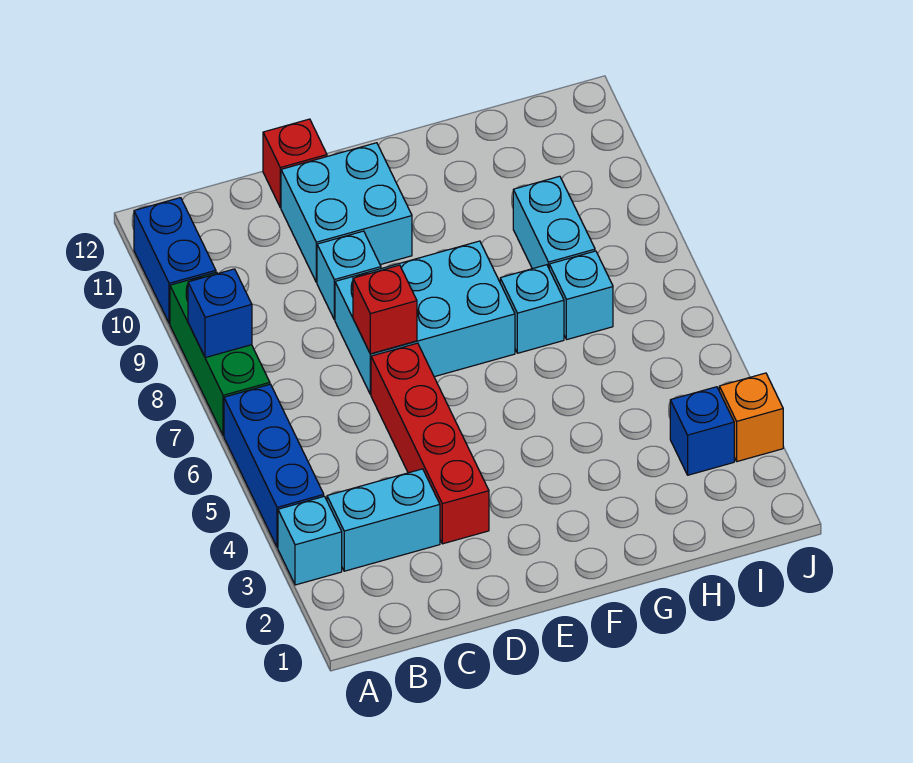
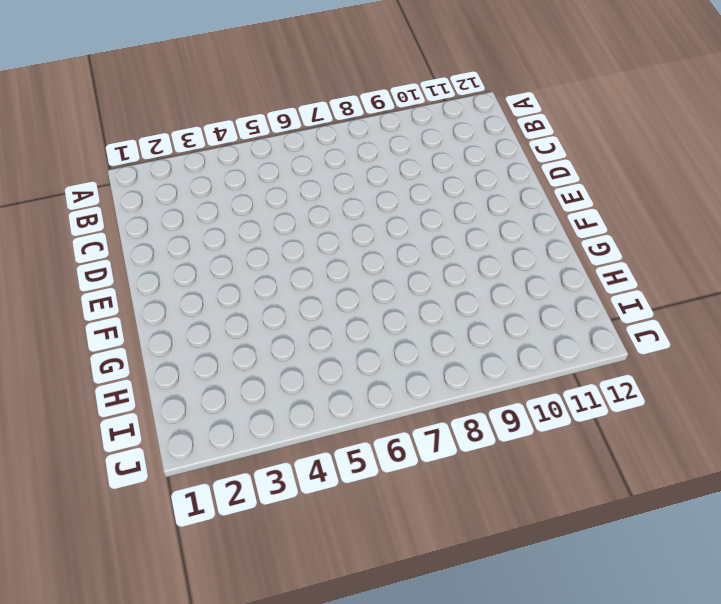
none -> cyan brick A3 level 1
none -> blue brick A4:A6 level 1
none -> green brick A7:A9 level 1

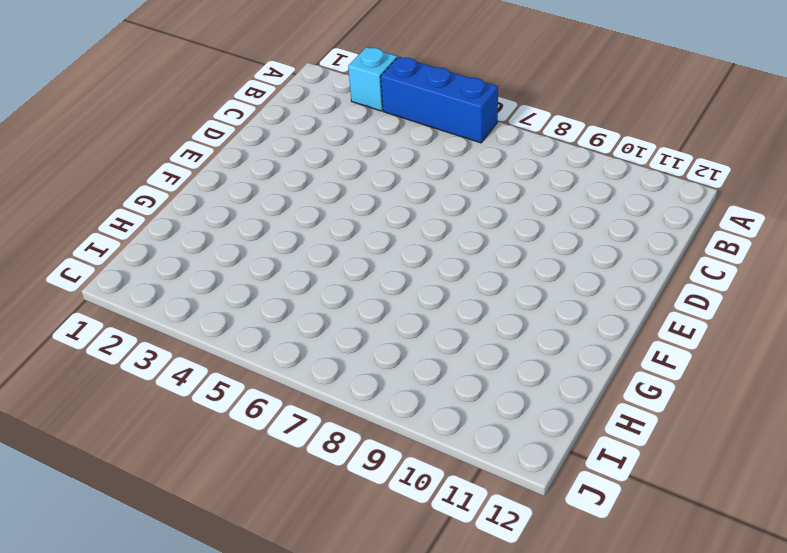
none -> green brick A7:A9 level 1
none -> blue brick A10:A11 level 1
none -> cyan brick B3:C3 level 1

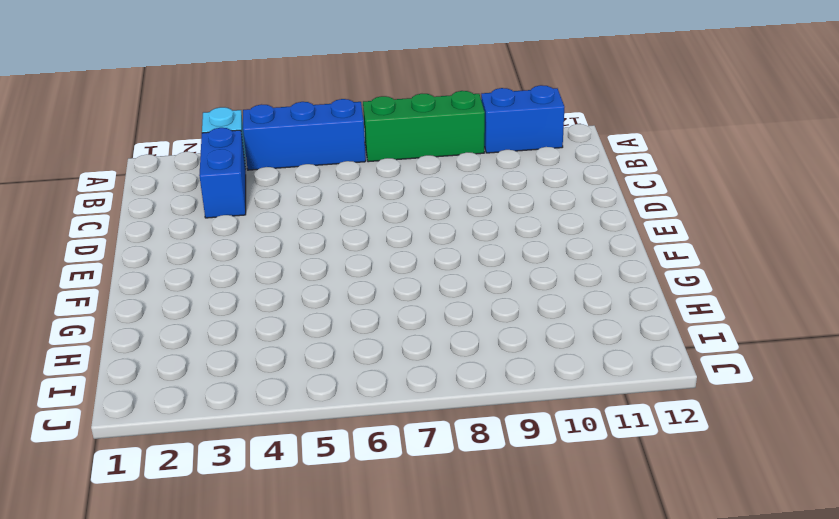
blue brick B3:C3 level 1 -> cyan brick B3:C3 level 1
none -> red brick D3:D6 level 1
none -> cyan brick D7:F8 level 1
none -> cyan brick D9 level 1

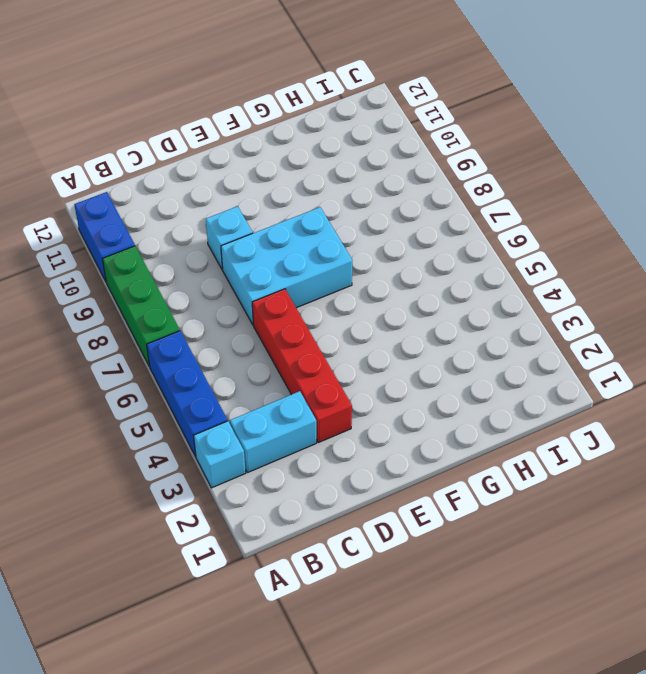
none -> cyan brick D10:E11 level 1
none -> red brick D12 level 1
none -> cyan brick G7 level 1

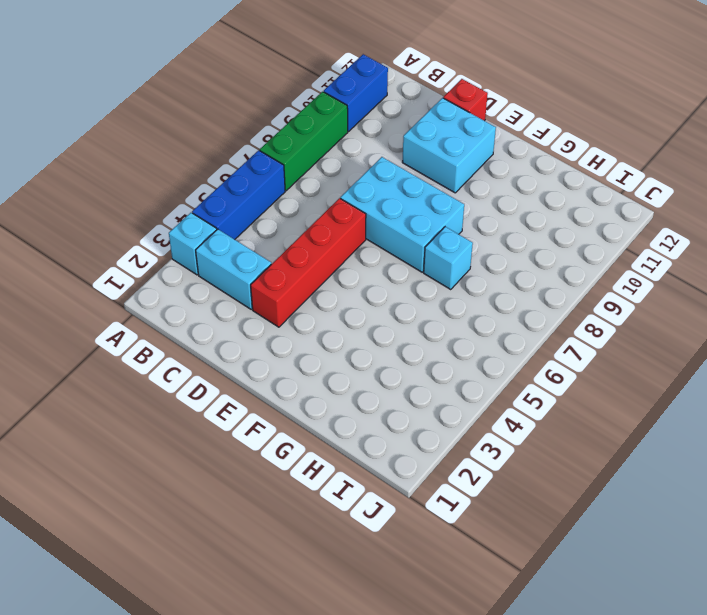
none -> cyan brick D9 level 1
none -> cyan brick H7 level 1
none -> cyan brick H8:H9 level 1

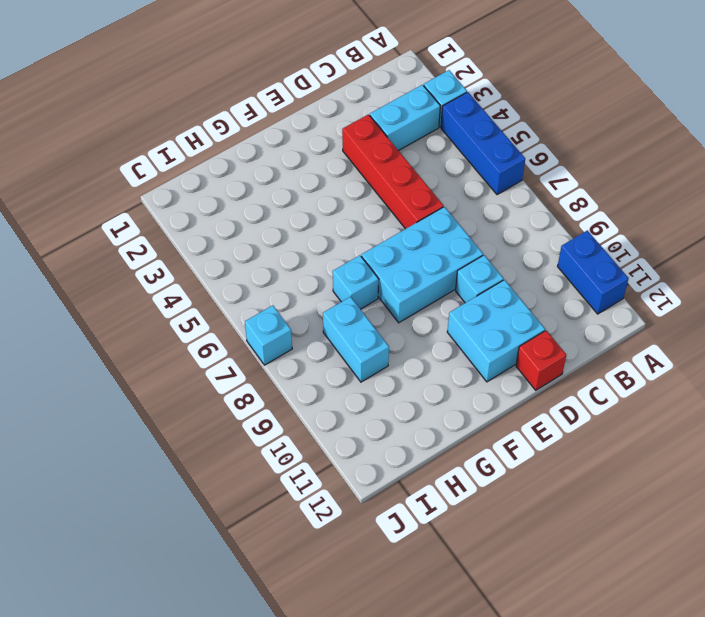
cyan brick J7 level 1 -> cyan brick H7 level 1
none -> green brick A7:A9 level 1
none -> blue brick I3 level 1
none -> orange brick J3 level 1

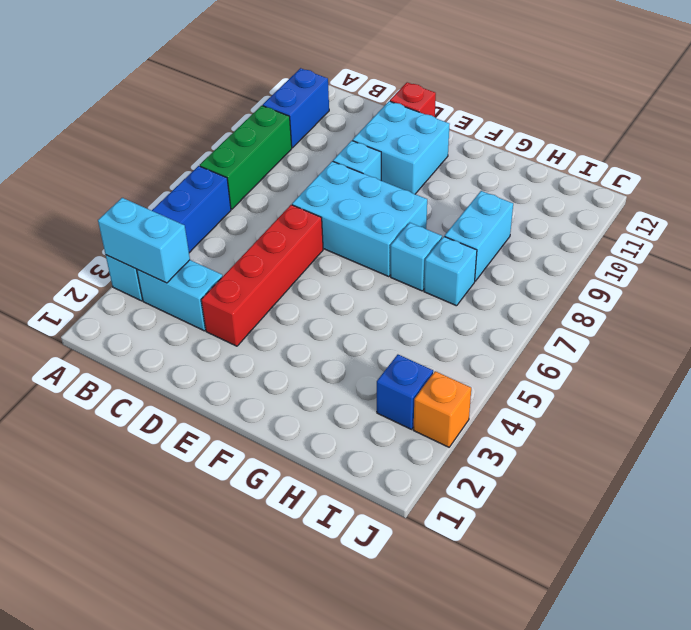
cyan brick A3:B3 level 2 -> none
none -> blue brick A8 level 2
none -> red brick D7 level 2

